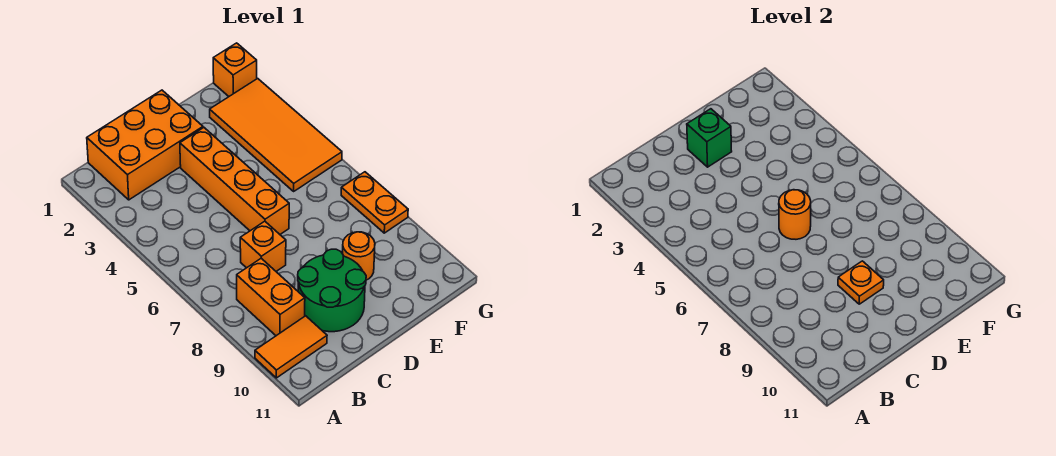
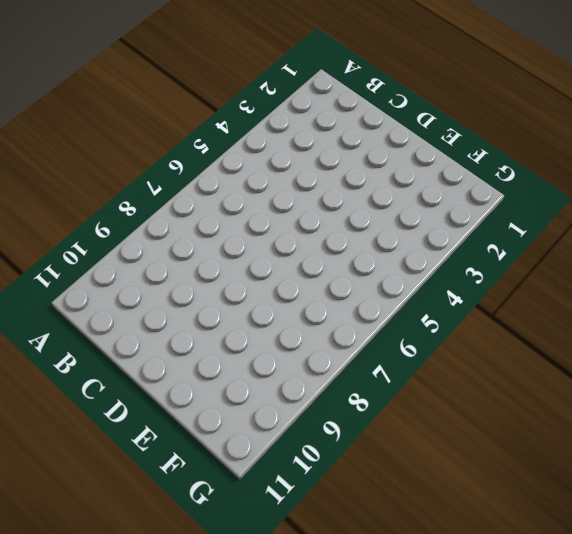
none -> orange tile A10:B10 level 1
none -> orange brick B1:D2 level 1
none -> orange brick B8:B9 level 1

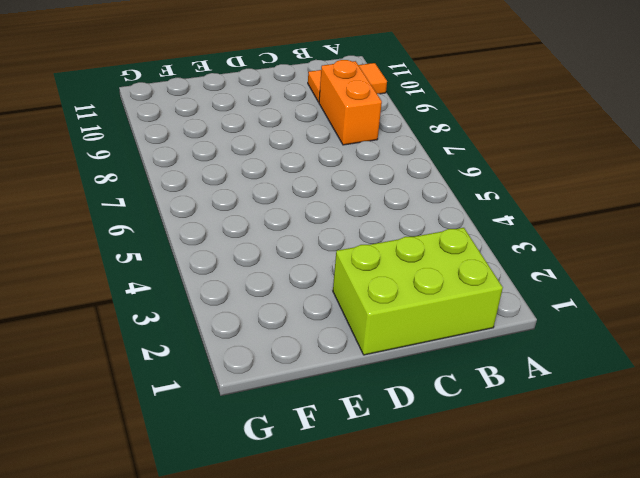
lime brick B1:D2 level 1 -> orange brick B1:D2 level 1
none -> orange brick C7 level 1
none -> green round brick C9:D10 level 1
none -> orange brick D3:D6 level 1

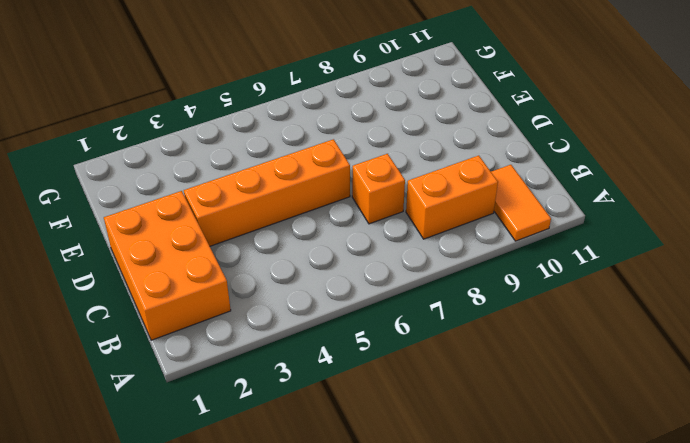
none -> green round brick C9:D10 level 1
none -> orange round brick E9 level 1
none -> orange tile F2:G5 level 1

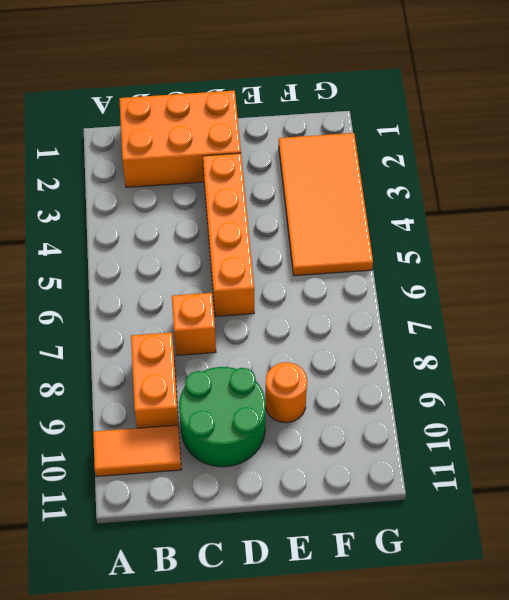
none -> orange brick G1 level 1
none -> orange plate G7:G8 level 1
none -> green brick D2 level 2

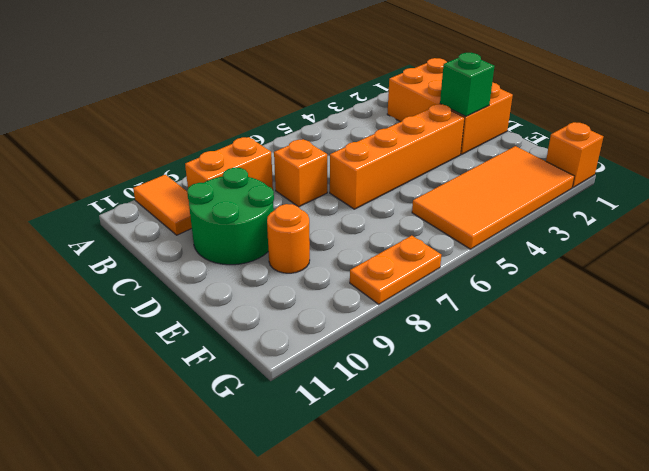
none -> orange round brick D6 level 2
none -> orange plate D9 level 2

